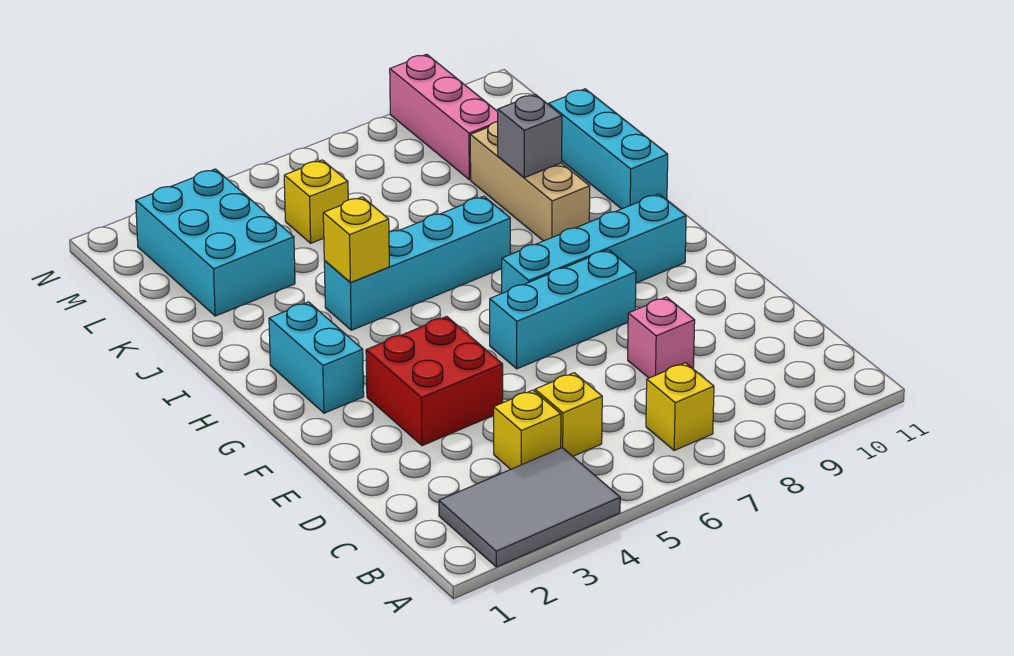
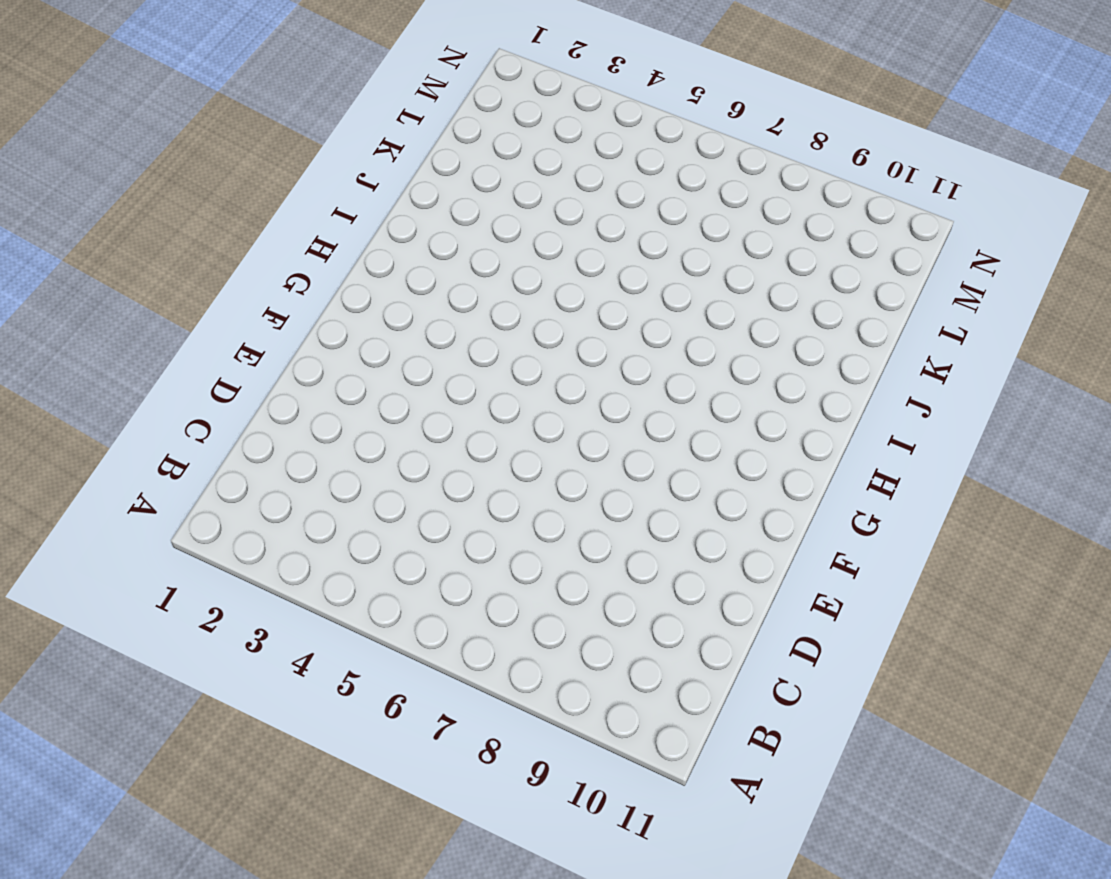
none -> grey tile A2:B4 level 1
none -> yellow brick B7 level 1
none -> yellow brick C4 level 1

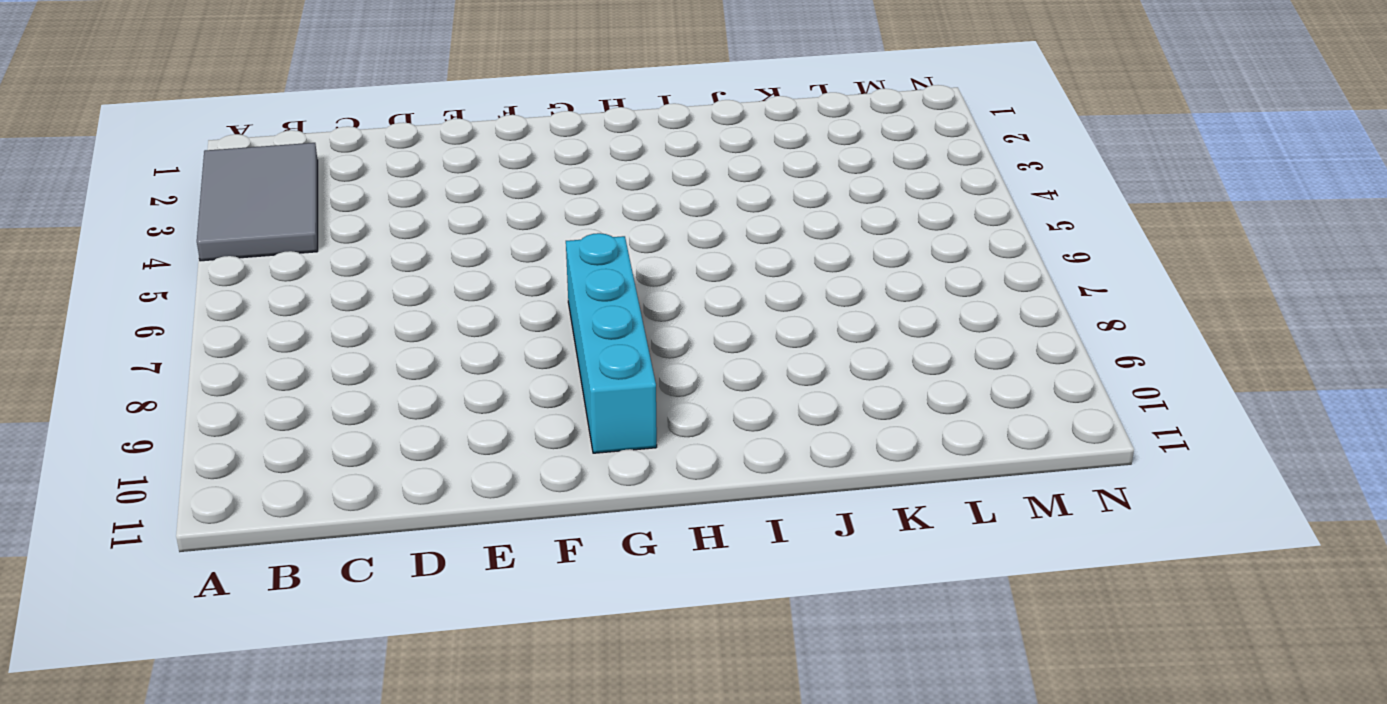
none -> yellow brick B7 level 1
none -> yellow brick C4 level 1
none -> yellow brick C5 level 1

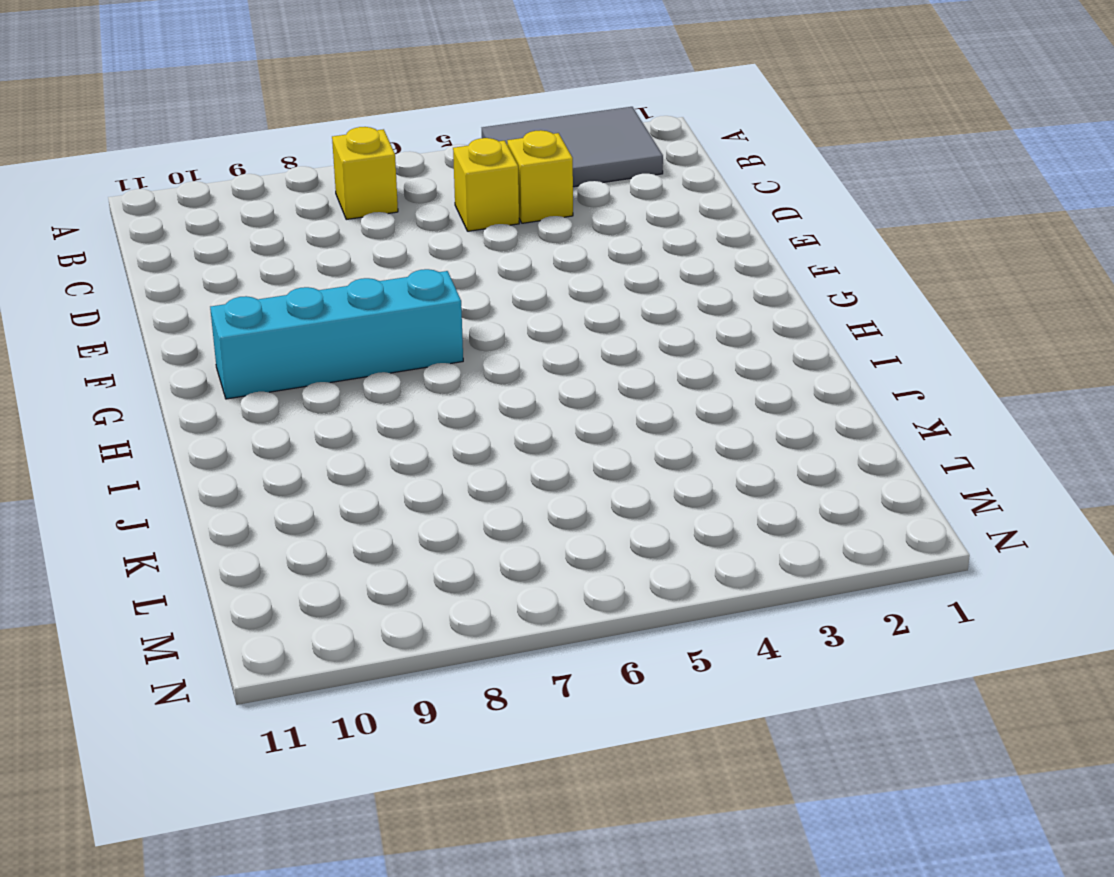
none -> pink brick D8 level 1
none -> red brick E3:F4 level 1
none -> cyan brick F6:F8 level 1

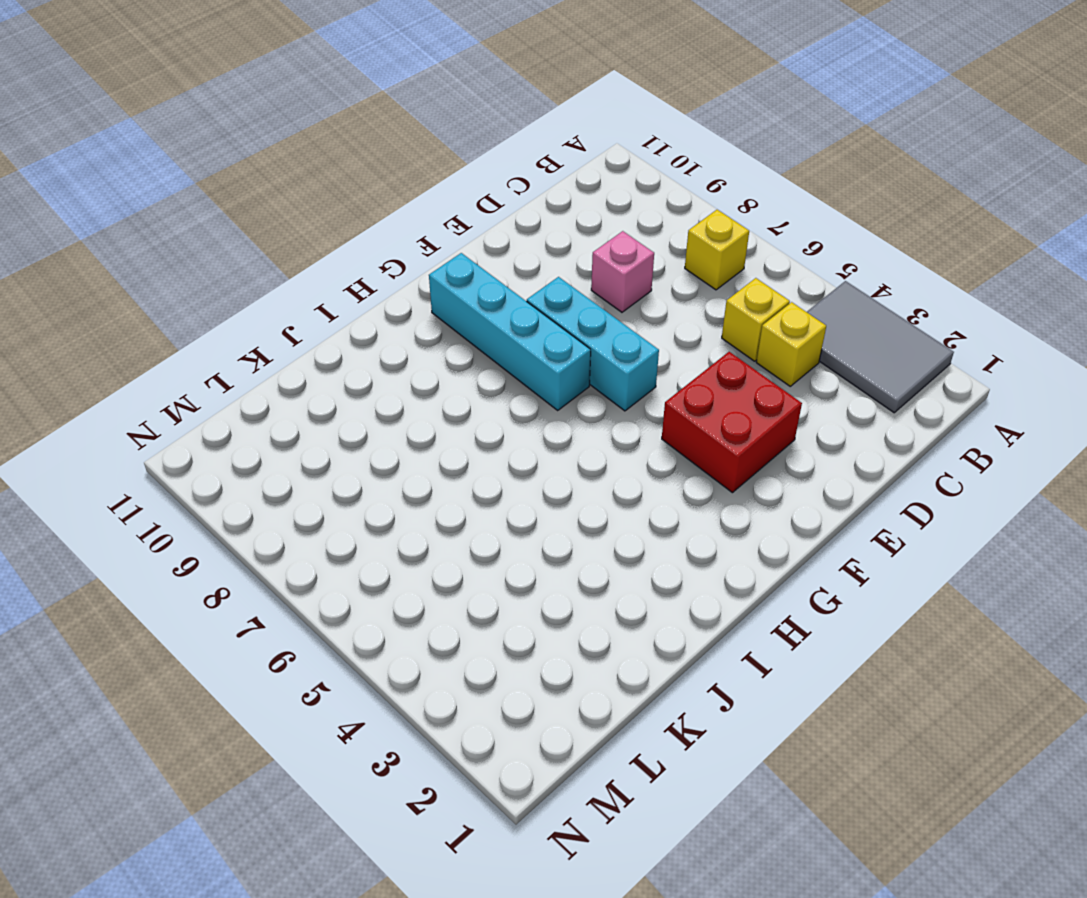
none -> cyan brick G2:H2 level 1
none -> cyan brick I4:I7 level 1
none -> tan brick I9:K9 level 1

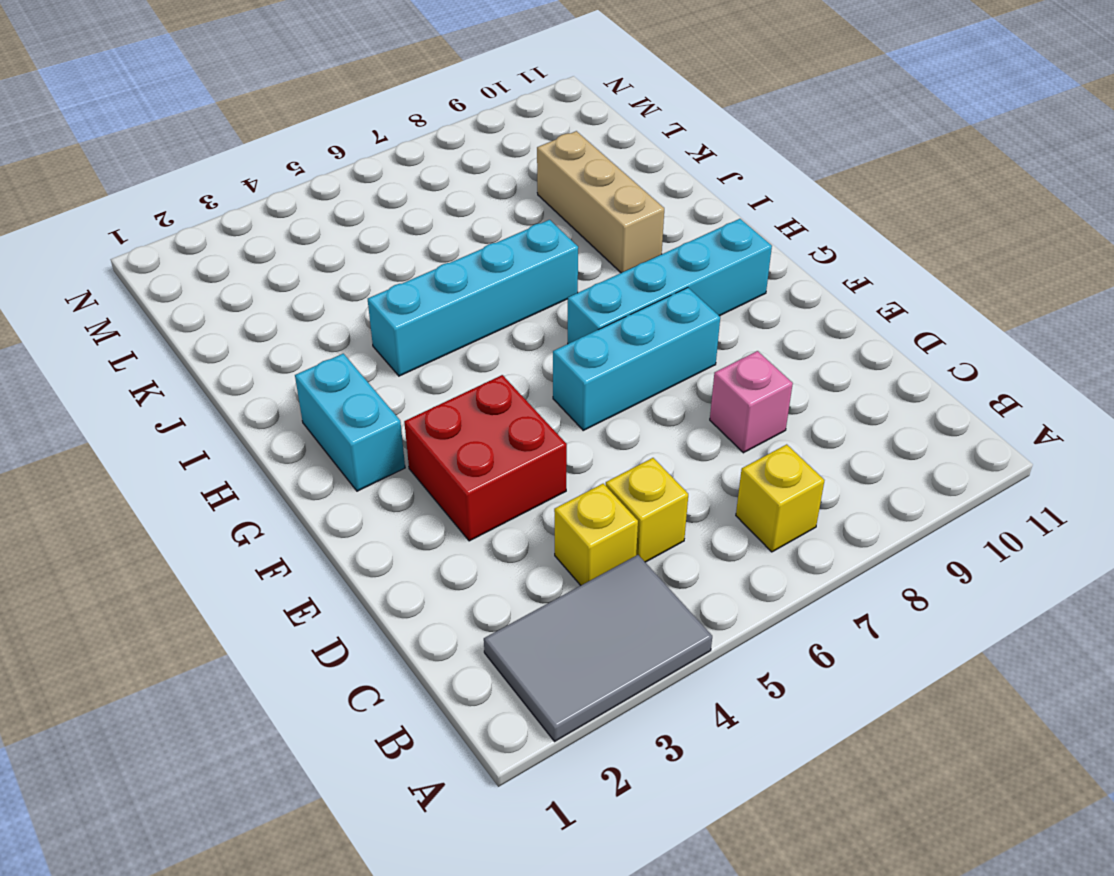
none -> cyan brick I11:K11 level 1
none -> cyan brick K2:M3 level 1
none -> yellow brick L5 level 1

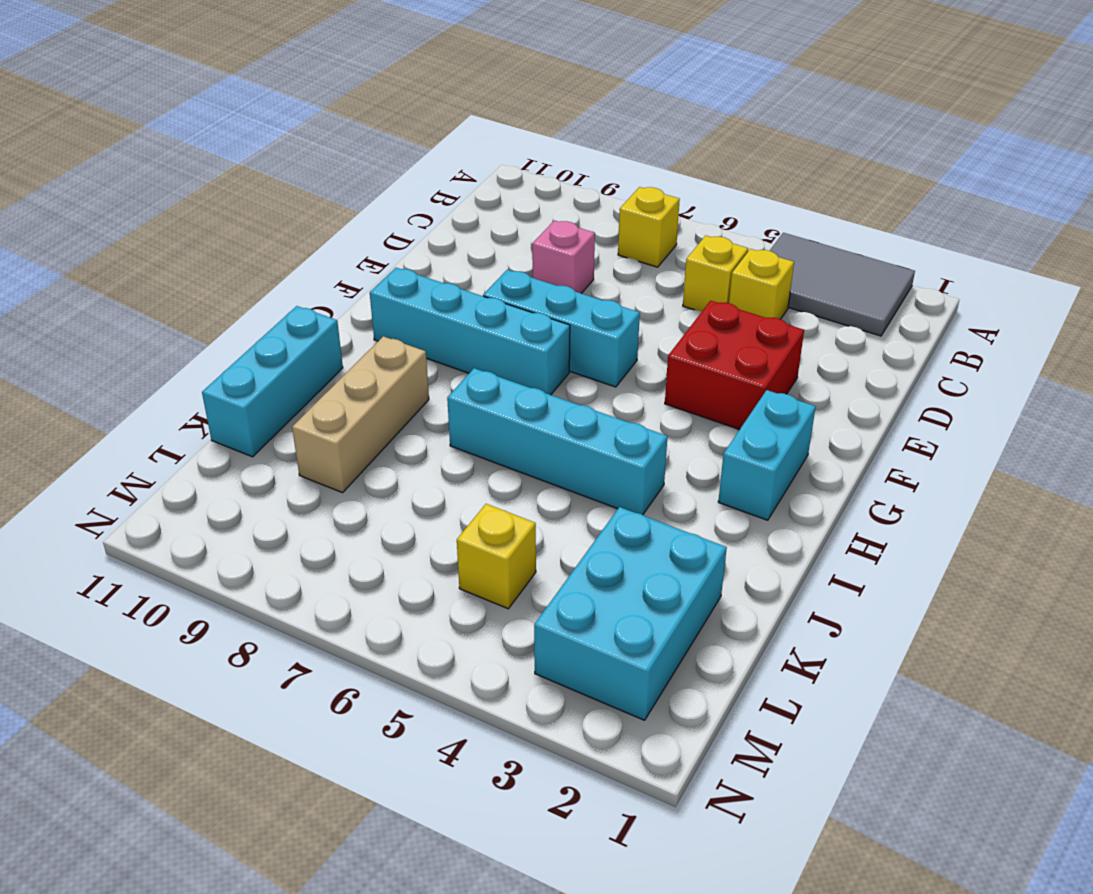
none -> pink brick L9:N9 level 1
none -> yellow brick I4 level 2
none -> grey brick J9 level 2

